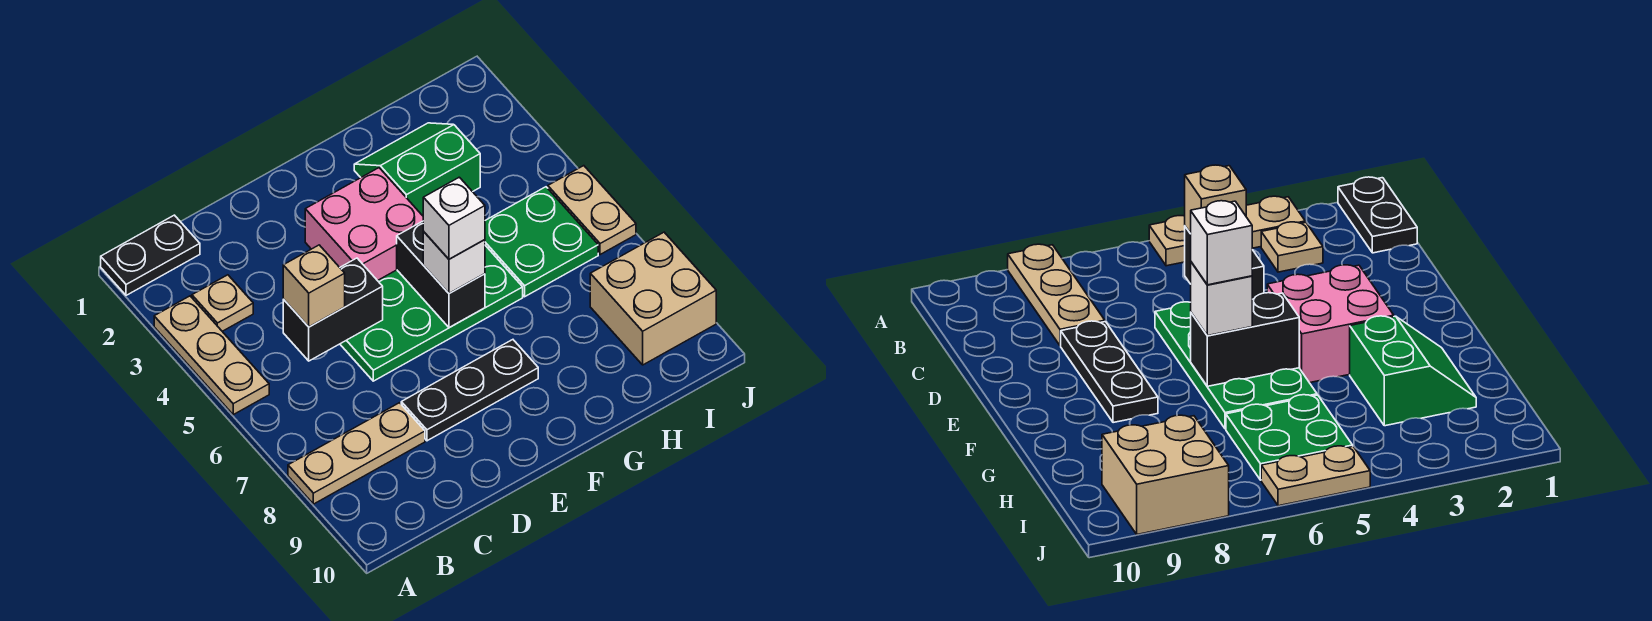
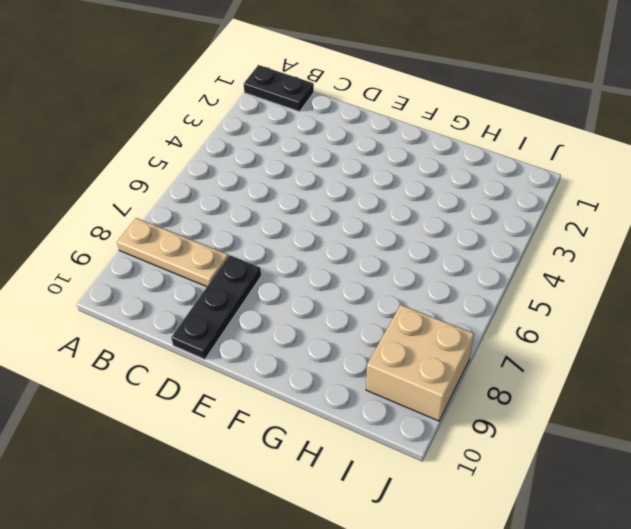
black plate D8:D10 level 1 -> black plate D8:F8 level 1
none -> tan plate A3:A5 level 1
none -> tan plate B3 level 1
none -> green plate D5:G6 level 1

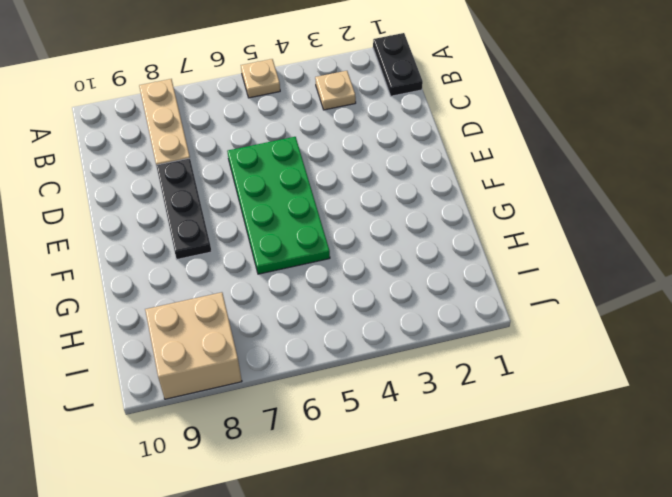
tan plate A5 level 1 -> tan plate A3:A5 level 1
none -> pink brick E3:F4 level 1
none -> green slope G2:H3 level 1 top 3
none -> green plate H5:I6 level 1

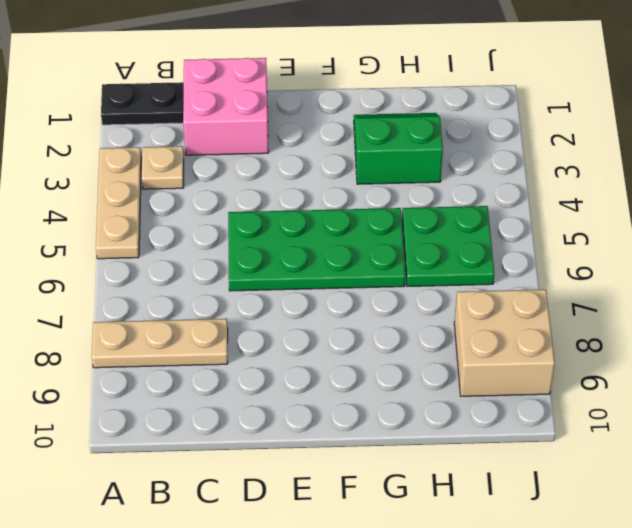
pink brick C1:D2 level 1 -> pink brick E3:F4 level 1
none -> black plate D8:F8 level 1
none -> tan plate J5:J6 level 1
none -> black brick C5:D5 level 2

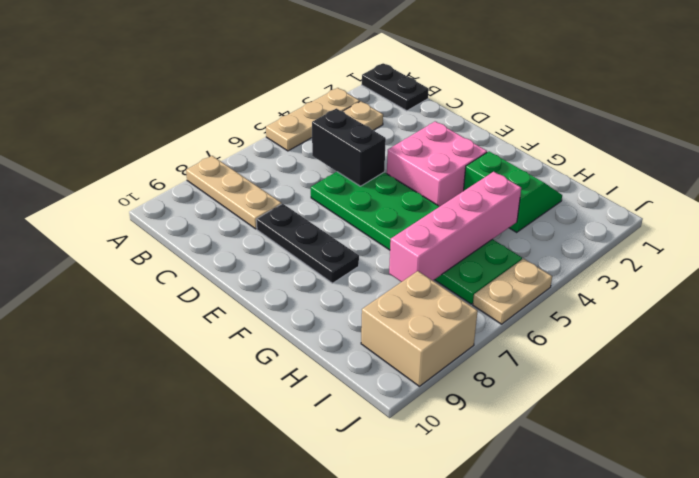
pink brick H4:H7 level 2 -> none
none -> black brick F5:F6 level 2
none -> tan brick C5 level 3
none -> white brick F6 level 3

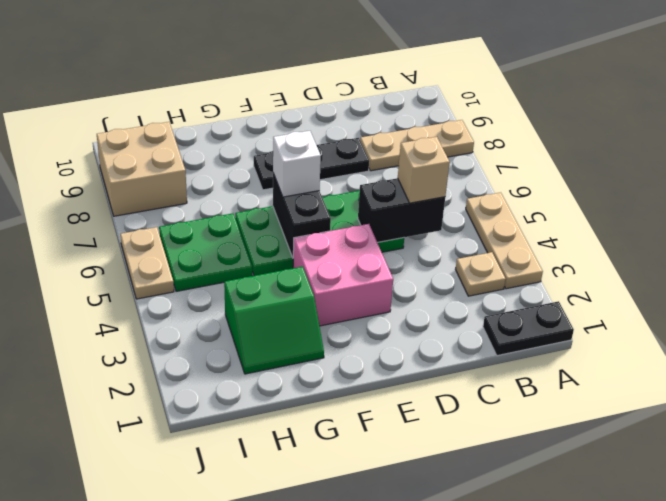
none -> white brick F6 level 4

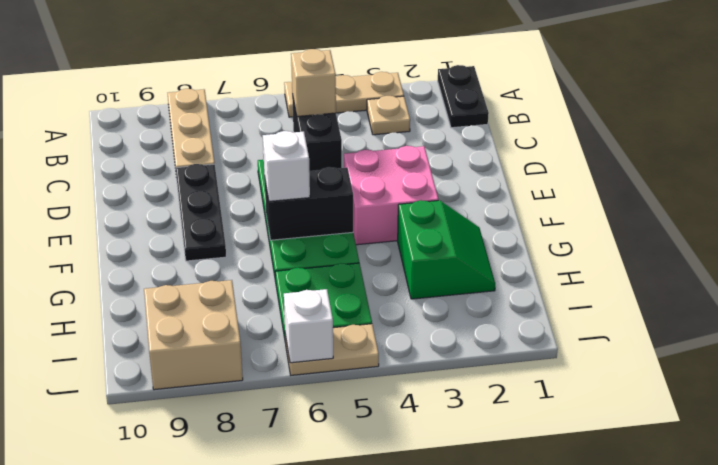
white brick J6 level 2 -> white brick F6 level 4

